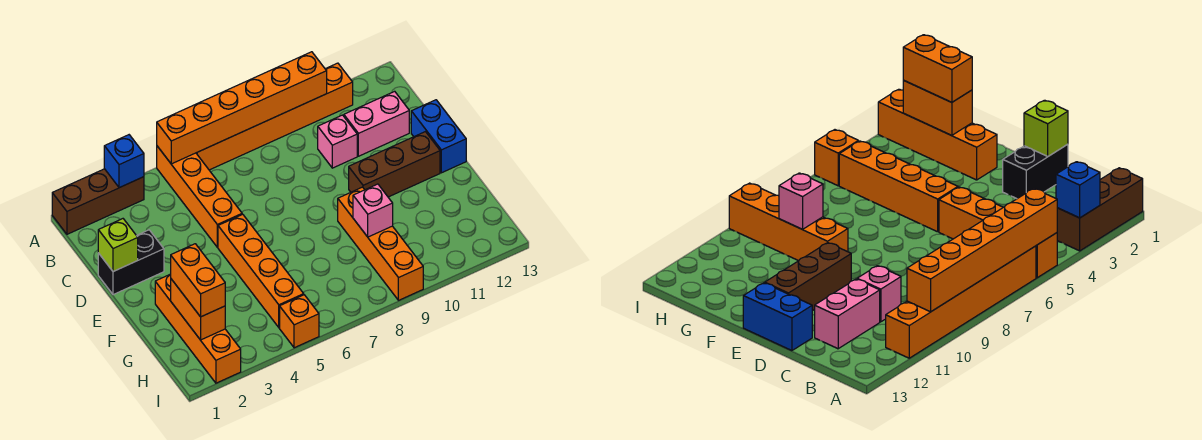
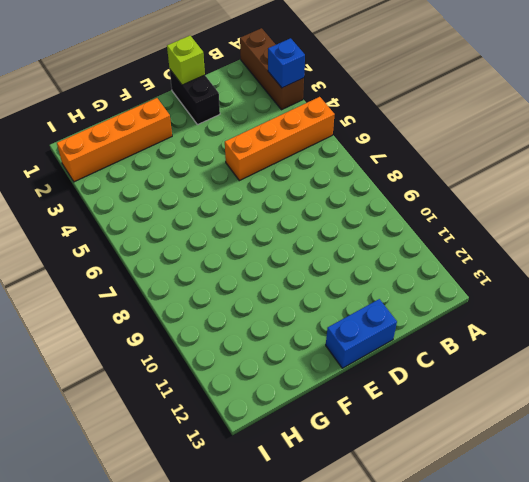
none -> orange brick A6:A11 level 1
none -> pink brick C10 level 1
none -> pink brick C11:C12 level 1

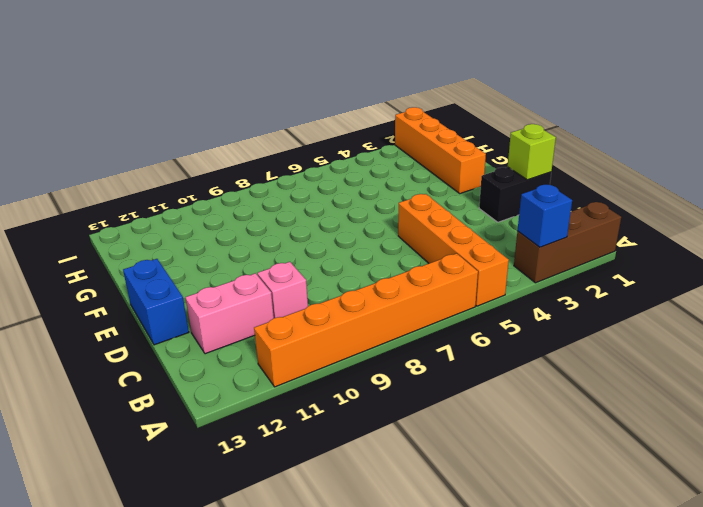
none -> orange brick E5:H5 level 1
none -> brown brick E10:E12 level 1
none -> orange brick F9:I9 level 1

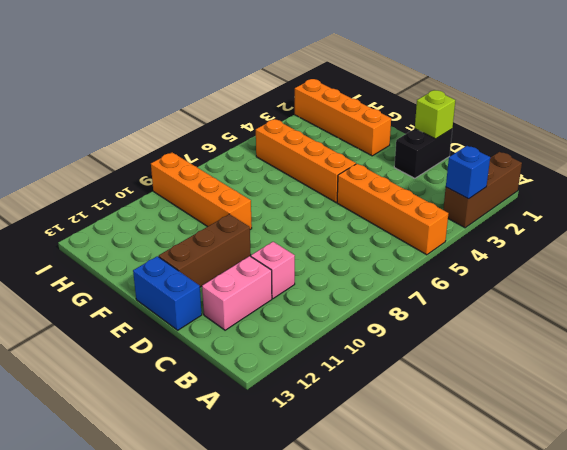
none -> orange brick A6:A11 level 1
none -> orange brick I5 level 1
none -> orange brick A5:A10 level 2

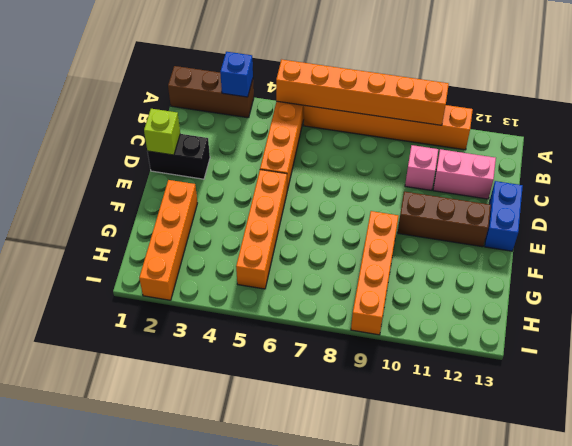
none -> orange brick I5 level 1
none -> orange brick G2:H2 level 2
none -> pink brick G9 level 2

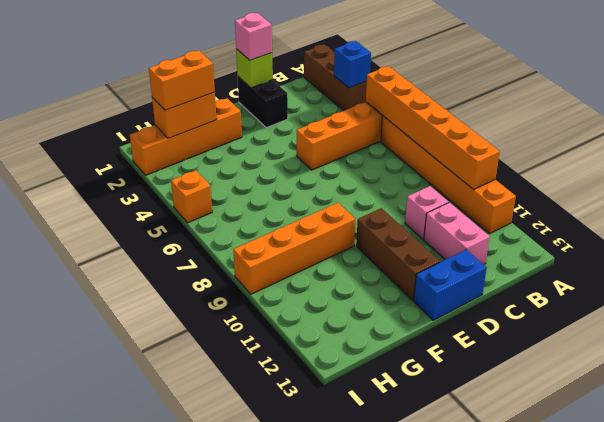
pink brick D1 level 3 -> pink brick G9 level 2
none -> orange brick E5:H5 level 1

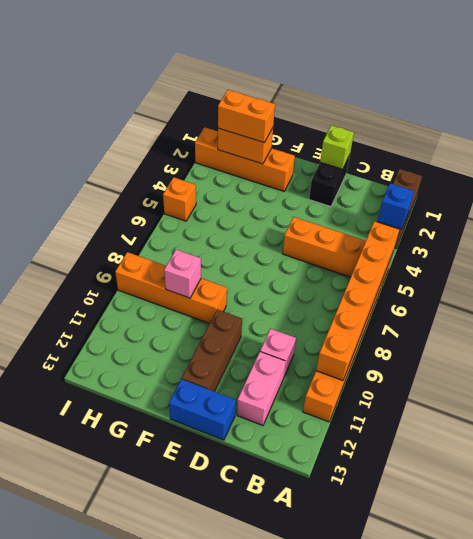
none -> orange brick E5:H5 level 1

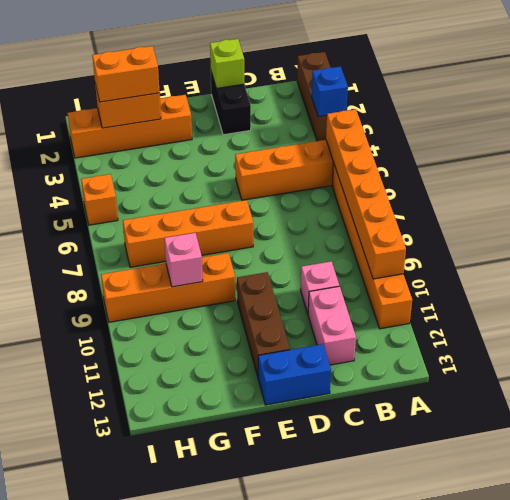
orange brick E7:H7 level 1 -> orange brick E5:H5 level 1

